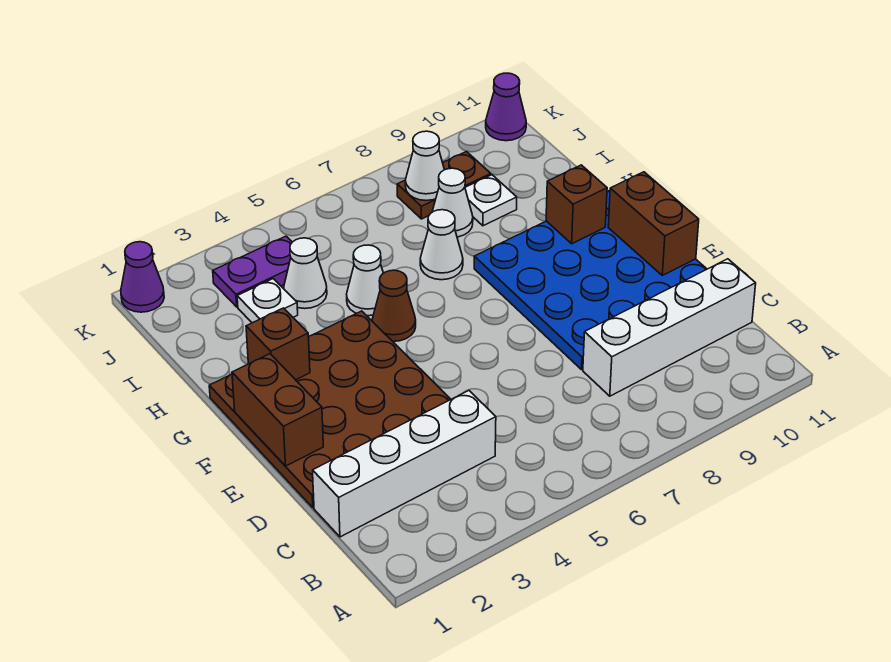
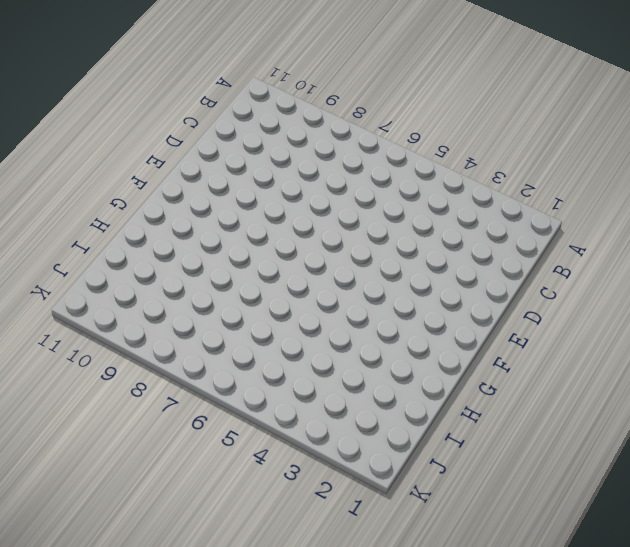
none -> white brick C1:C4 level 1
none -> white brick C8:C11 level 1
none -> brown plate D1:G4 level 1

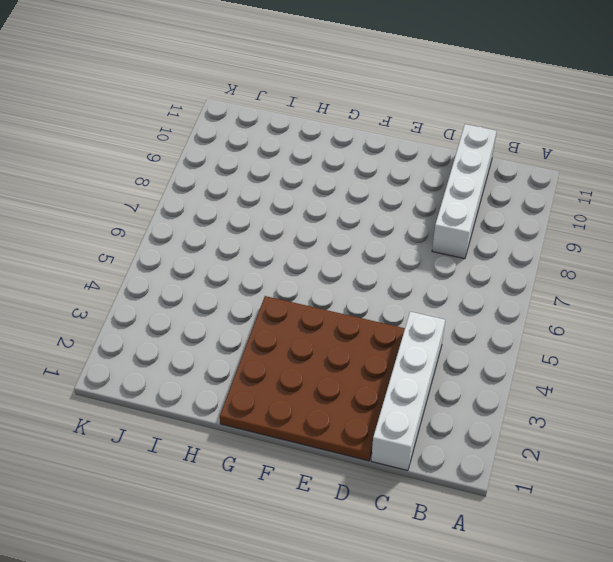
none -> blue plate D8:G11 level 1
none -> brown cone G5 level 1
none -> white cone H5 level 1

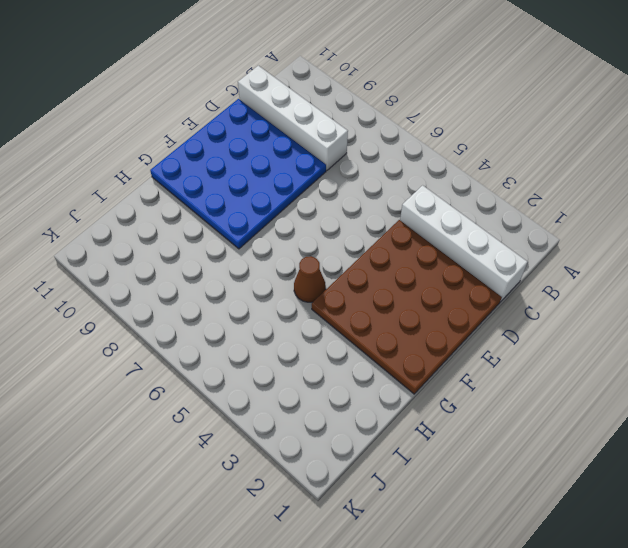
none -> white cone H5 level 1
none -> white cone H7 level 1
none -> white plate I3 level 1

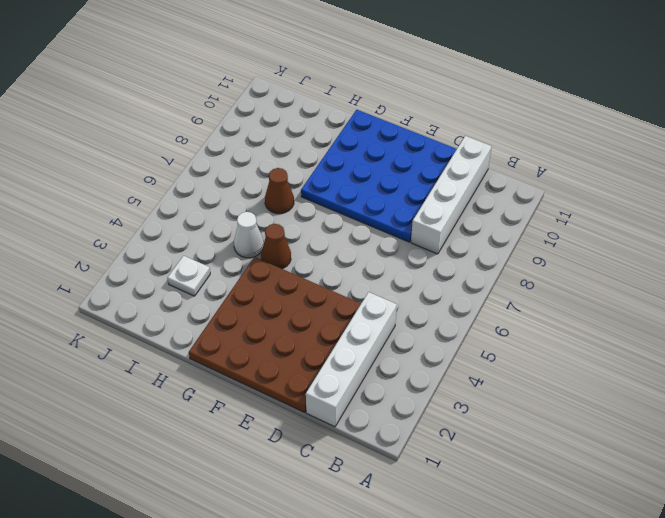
brown cone H7 level 1 -> white cone H7 level 1
none -> white cone I4 level 1
none -> white cone I8 level 1
none -> white plate I9 level 1

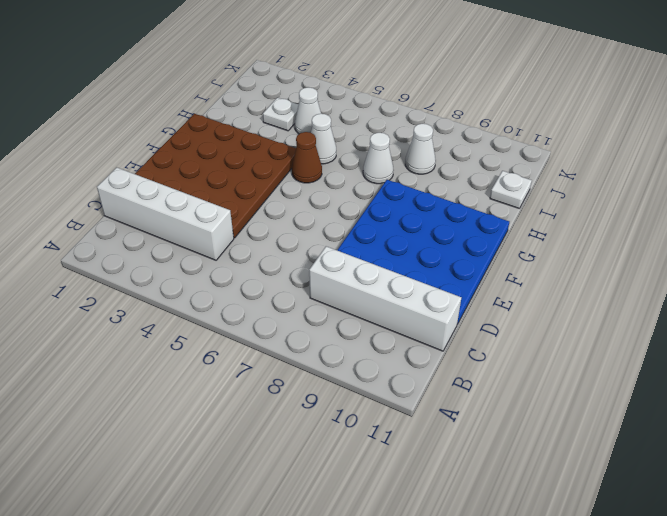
white plate I11 level 1 -> white plate I9 level 1
none -> purple plate J3:J4 level 1
none -> brown plate J8:J9 level 1
none -> purple cone K1 level 1

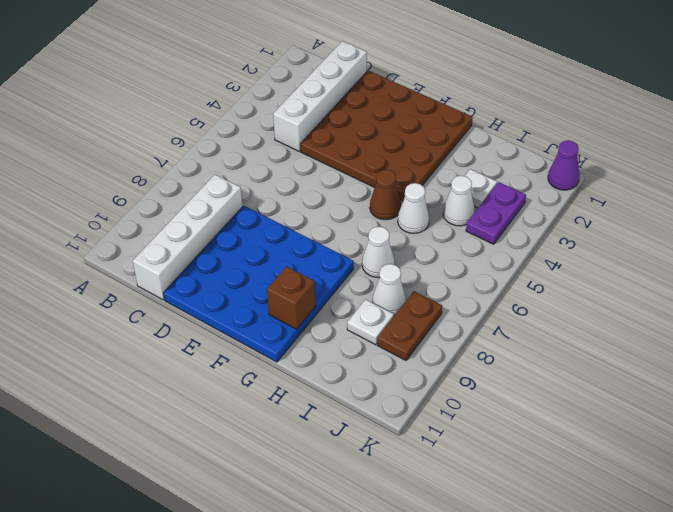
none -> purple cone K11 level 1
none -> brown brick E1:F1 level 2
none -> brown brick E11:F11 level 2

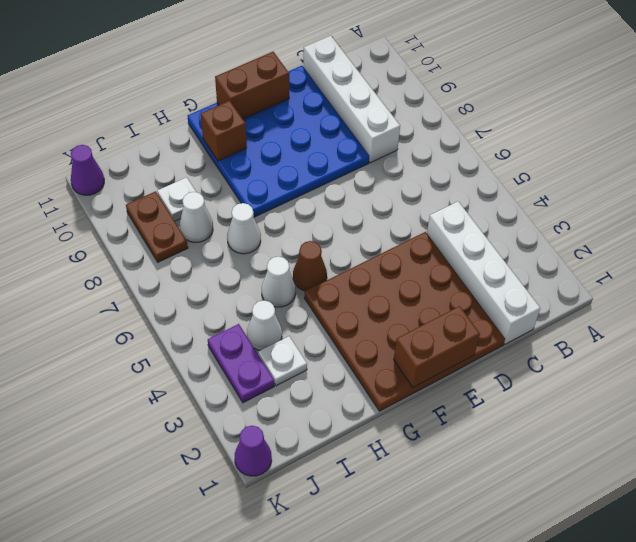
none -> brown brick G2 level 2
none -> white cone J8 level 2

